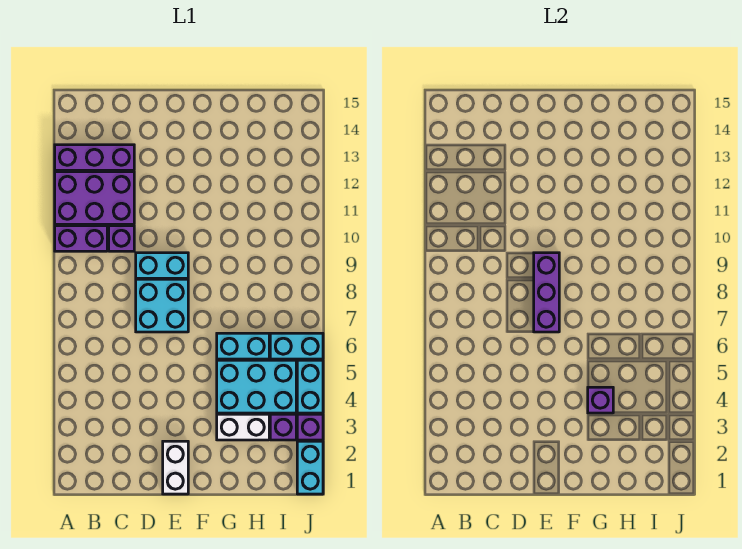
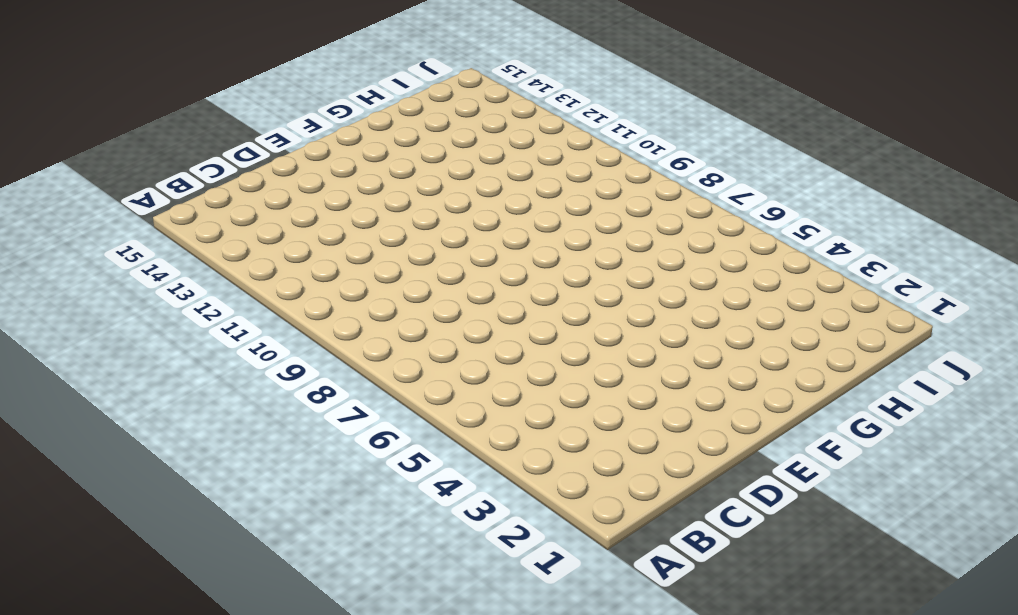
none -> purple brick A10:B10 level 1
none -> purple brick A11:C12 level 1
none -> purple brick A13:C13 level 1

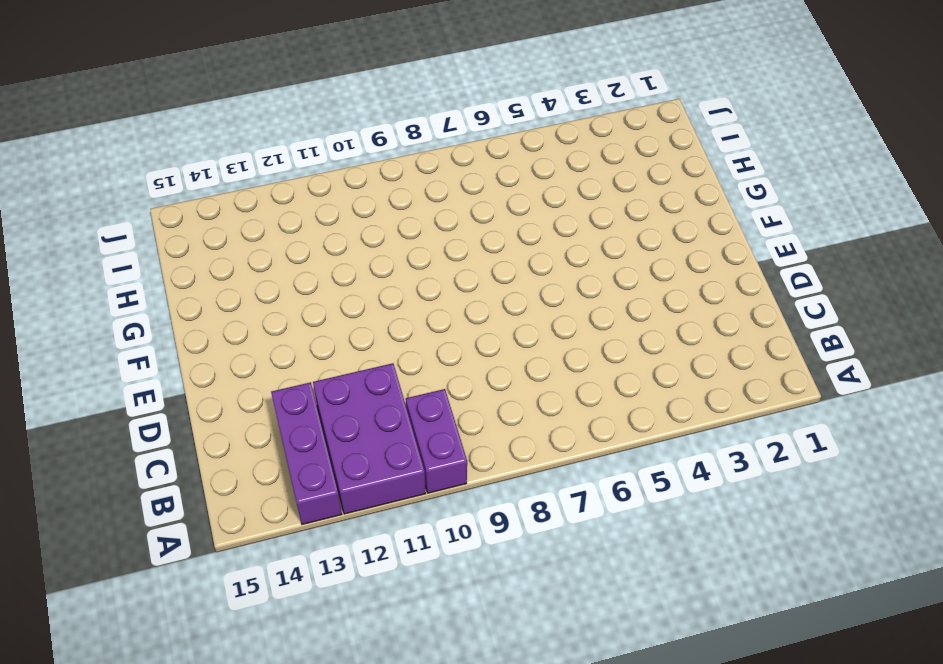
none -> purple brick C10 level 1
none -> cyan brick D7:E8 level 1
none -> cyan brick D9:E9 level 1

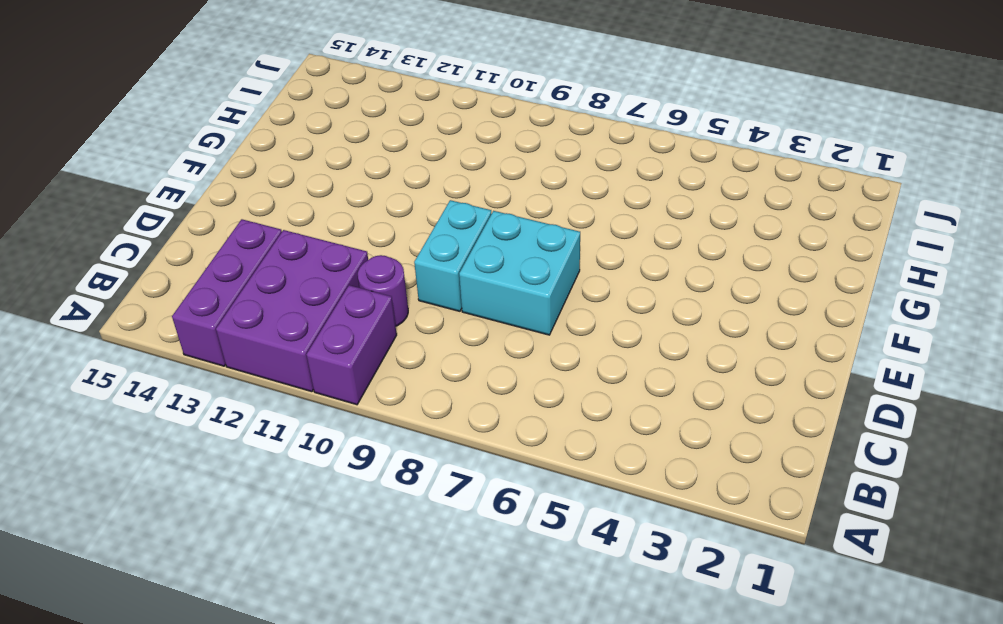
purple round brick C10 level 1 -> purple brick C10 level 1
none -> white brick E1:E2 level 1
none -> white brick G3:H3 level 1
none -> cyan brick G4:I5 level 1

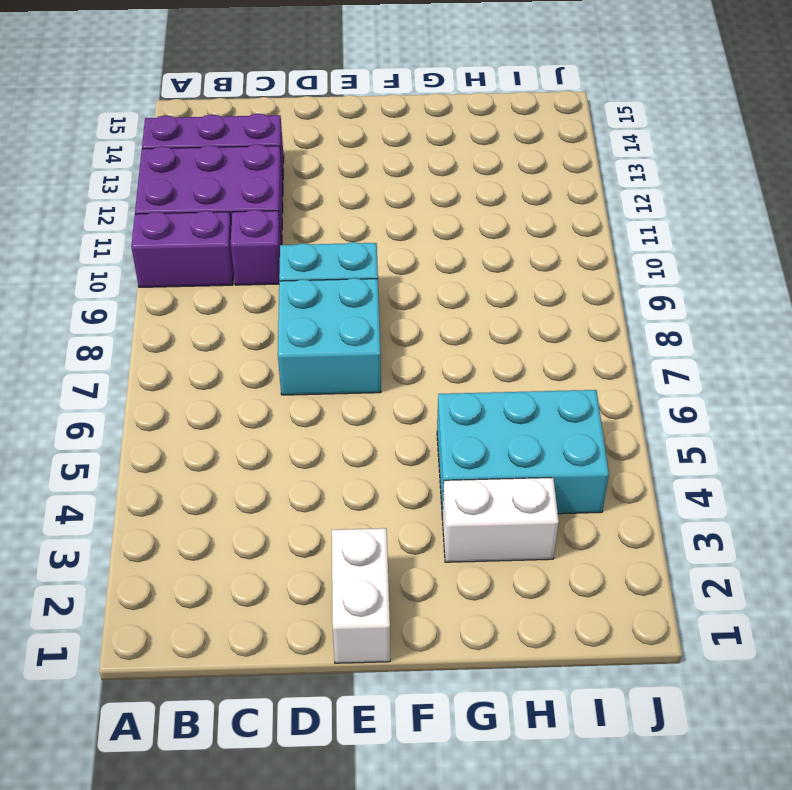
none -> cyan brick G6:H6 level 1
none -> purple brick I3 level 1
none -> cyan brick I6:J6 level 1

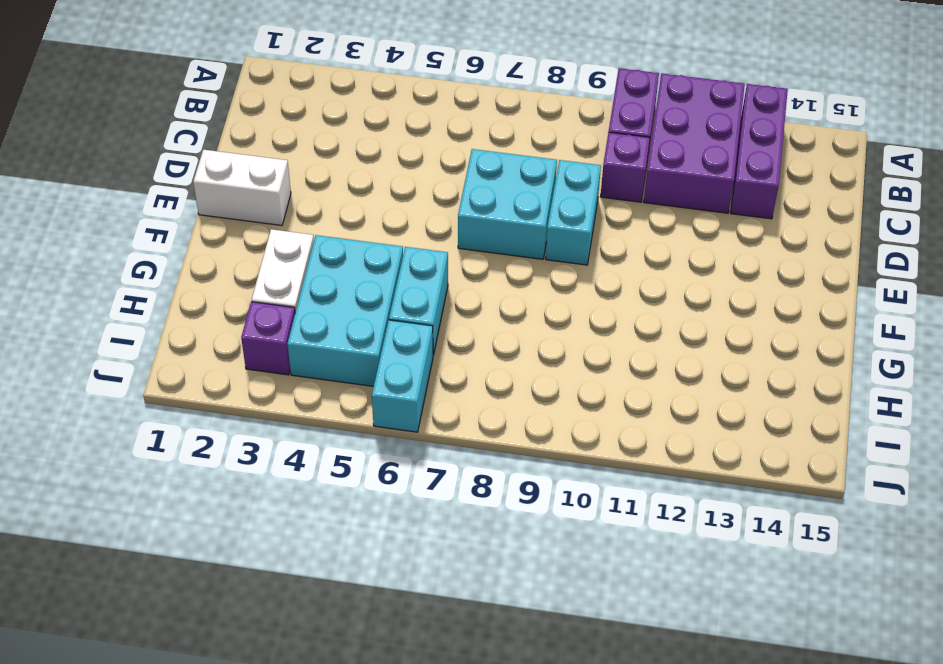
none -> cyan brick J1:J2 level 1
none -> purple brick J3 level 1
none -> cyan brick J4:J5 level 1

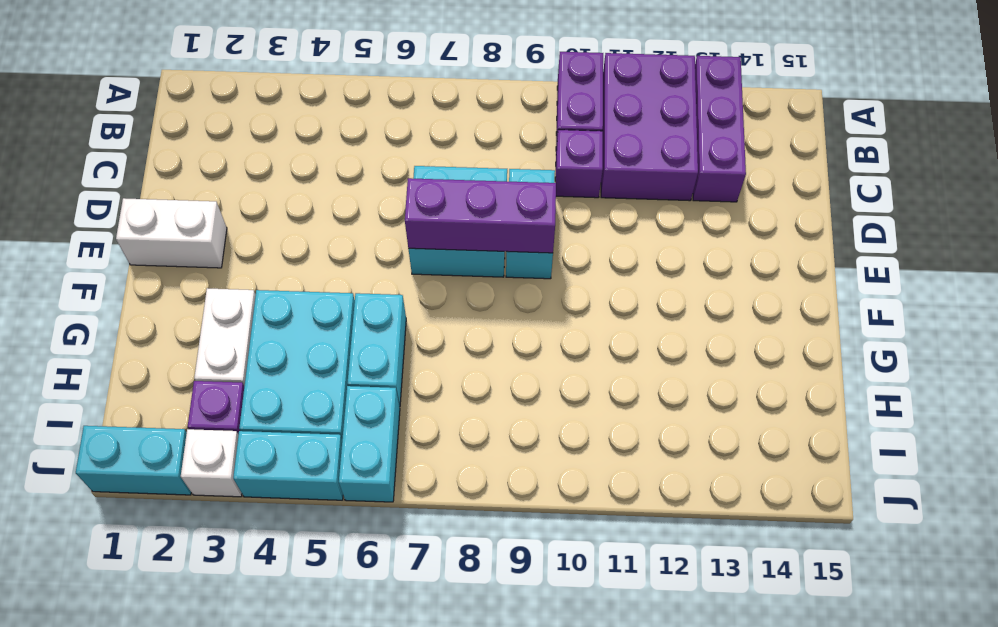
white brick J3 level 1 -> purple brick J3 level 1
none -> purple brick G4 level 2

